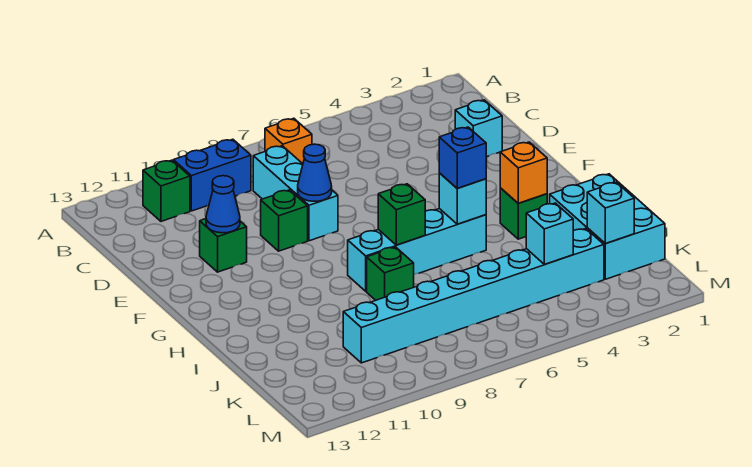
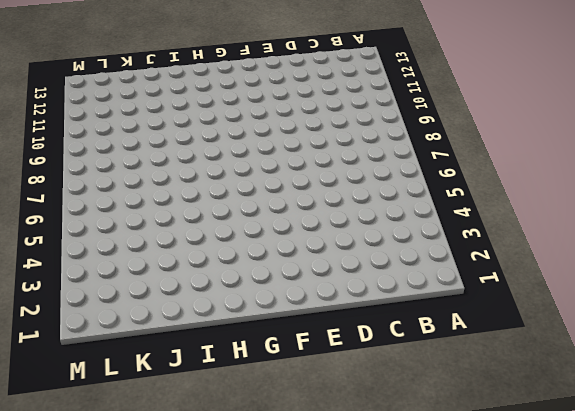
none -> orange brick B7 level 1
none -> blue brick B9:B10 level 1
none -> green brick B11 level 1

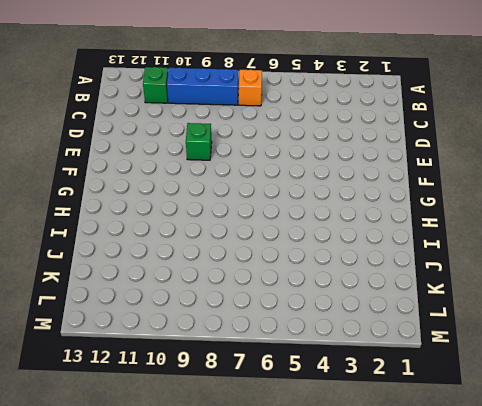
blue brick B8:B10 level 1 -> blue brick B9:B10 level 1
none -> cyan brick C8:E8 level 1
none -> cyan brick D2 level 1
none -> green brick E11 level 1

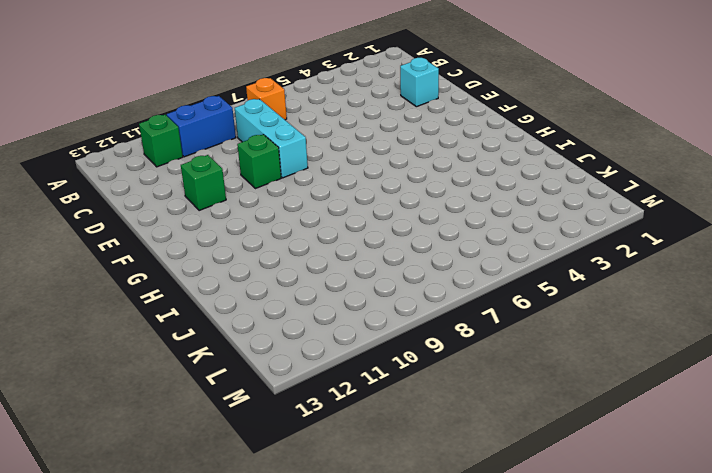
none -> green brick H3 level 1
none -> cyan brick H5:H8 level 1
none -> cyan brick I1:K2 level 1

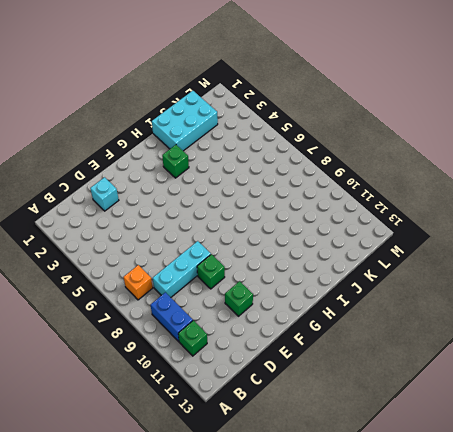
none -> cyan brick H5:H8 level 1
none -> green brick I8 level 1
none -> cyan brick K3:K10 level 1

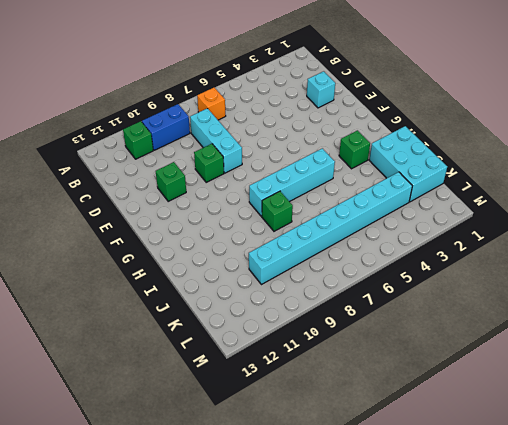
none -> blue cone E8 level 2
none -> blue cone E11 level 2
none -> orange brick H3 level 2

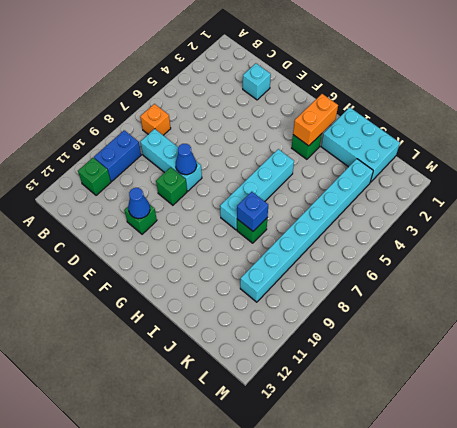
orange brick H2:H3 level 2 -> orange brick H3 level 2
blue brick I8 level 2 -> blue brick H5 level 3
none -> cyan brick H5 level 2
none -> green brick H7 level 2
none -> cyan brick K2 level 2

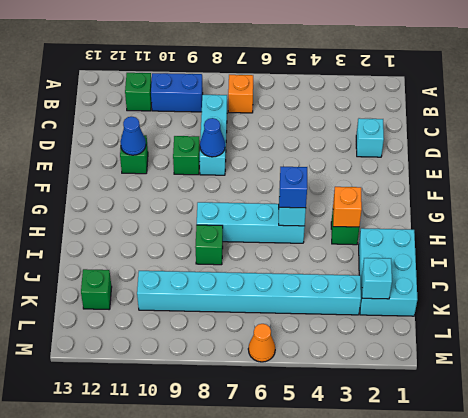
green brick K12 level 1 -> green brick H7 level 2
orange cone M6 level 1 -> none
none -> cyan brick K4 level 2

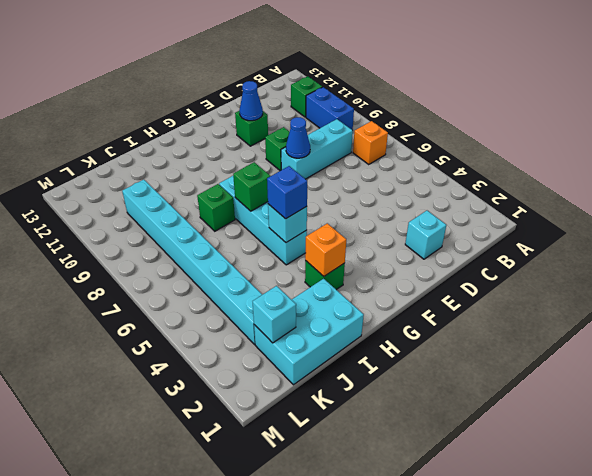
none -> cyan brick K4 level 2

